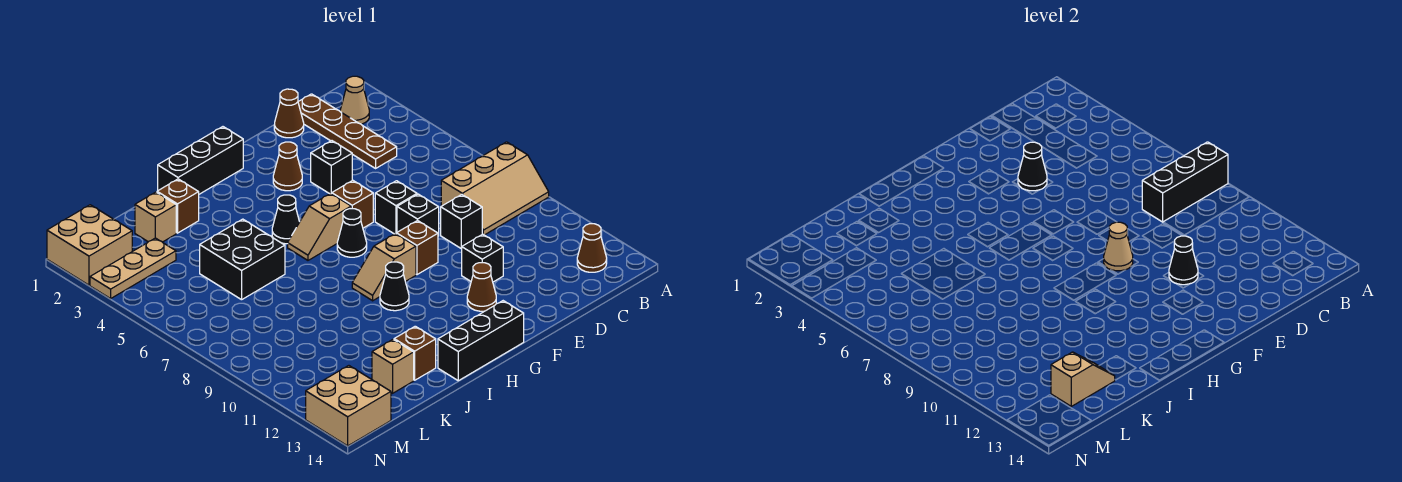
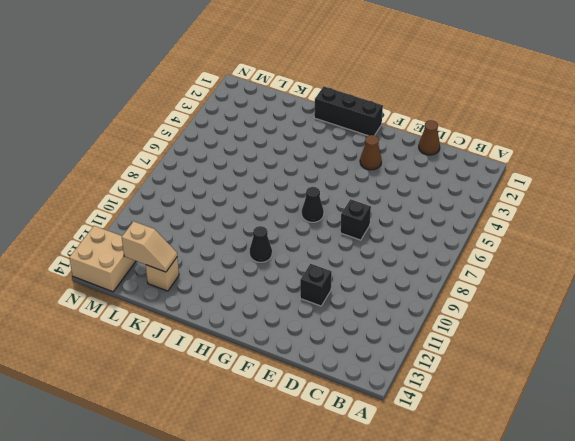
none -> tan slope A8:C9 level 1 top 8
none -> tan cone B2 level 1
none -> brown cone B13 level 1
none -> brown plate C1:C4 level 1

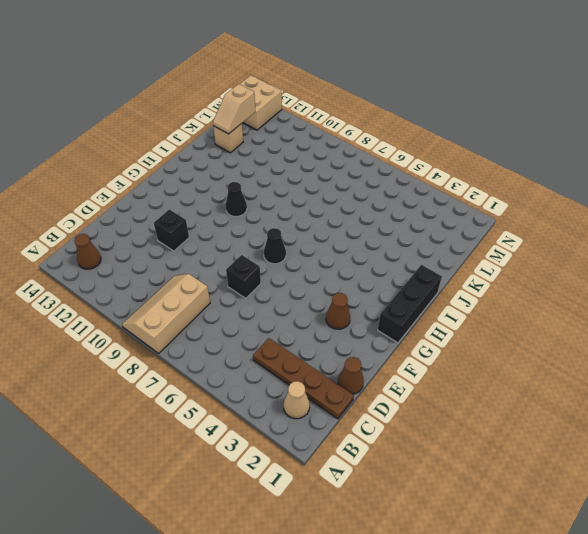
none -> black brick D9 level 1
none -> black brick E4 level 1
none -> black brick E8 level 1
none -> brown brick F6 level 1

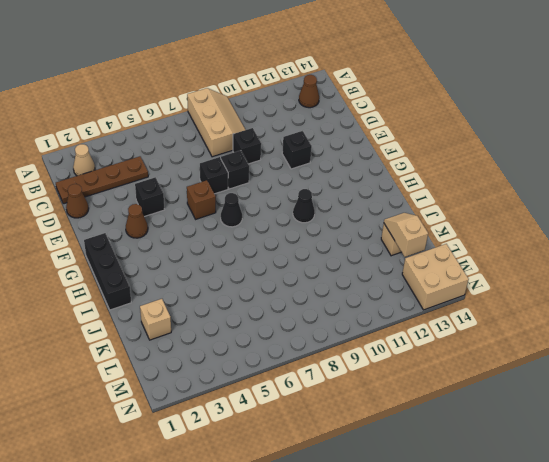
none -> brown brick F9 level 1
none -> brown cone F12 level 1
none -> tan slope G6:H6 level 1 top G
none -> tan slope G9:H9 level 1 top G

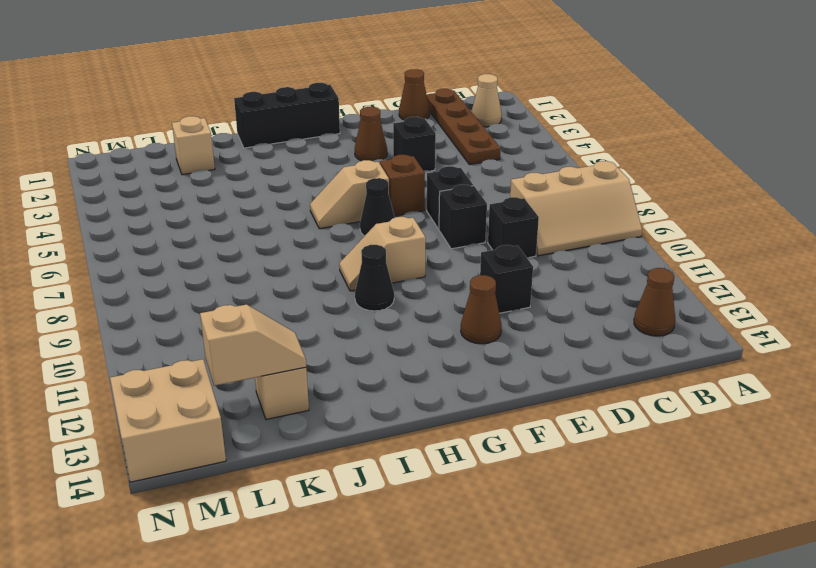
none -> brown brick F9 level 1
none -> black brick G14:I14 level 1
none -> black cone H5 level 1
none -> brown brick J2 level 1

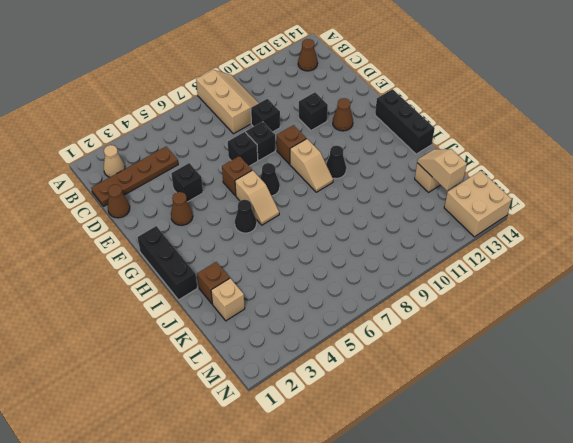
none -> black brick J5:K6 level 1
none -> brown brick J13 level 1
none -> tan plate L3:N3 level 1
none -> tan brick M1:N2 level 1

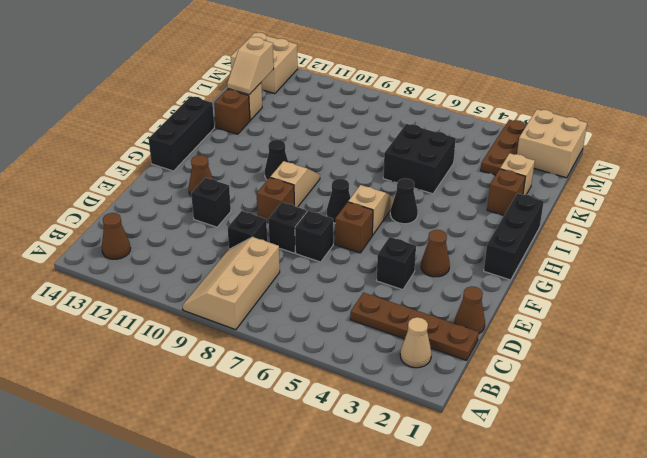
brown plate L3:N3 level 1 -> tan plate L3:N3 level 1
none -> black brick A8:C8 level 2
none -> black cone E4 level 2
none -> black cone E11 level 2
none -> tan cone F9 level 2

